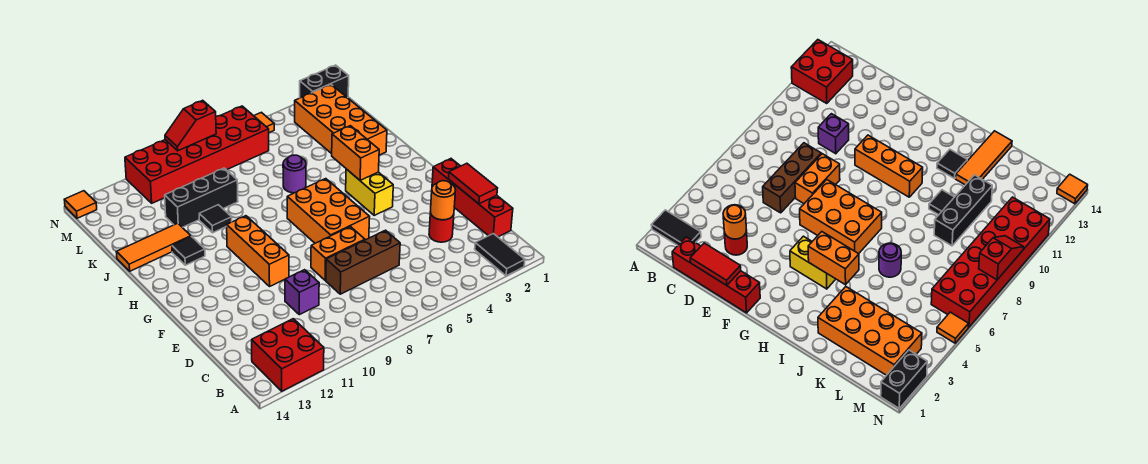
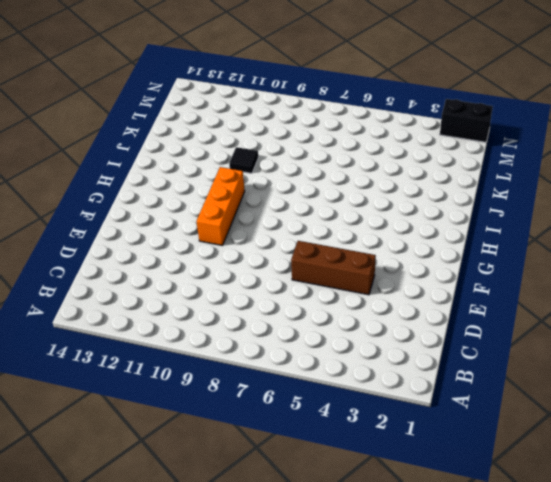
brown brick E4:E6 level 1 -> brown brick D6:D8 level 1
none -> black tile A2:B2 level 1
none -> red brick A12:B13 level 1
none -> red brick C1:F1 level 1

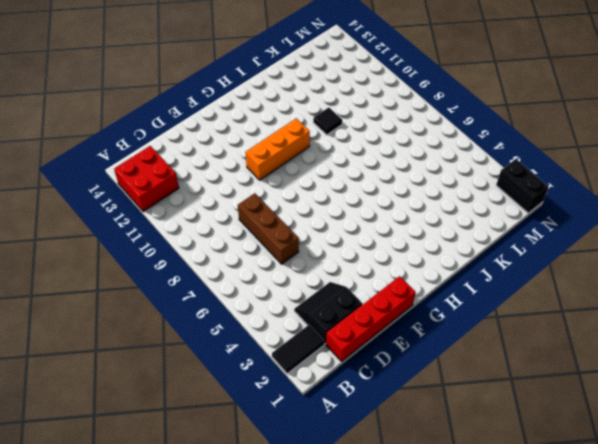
black slope C2:D3 level 1 top 2 -> red round brick D3 level 1
none -> purple brick D10 level 1
none -> orange brick E7:E8 level 1
none -> orange brick F6:H7 level 1

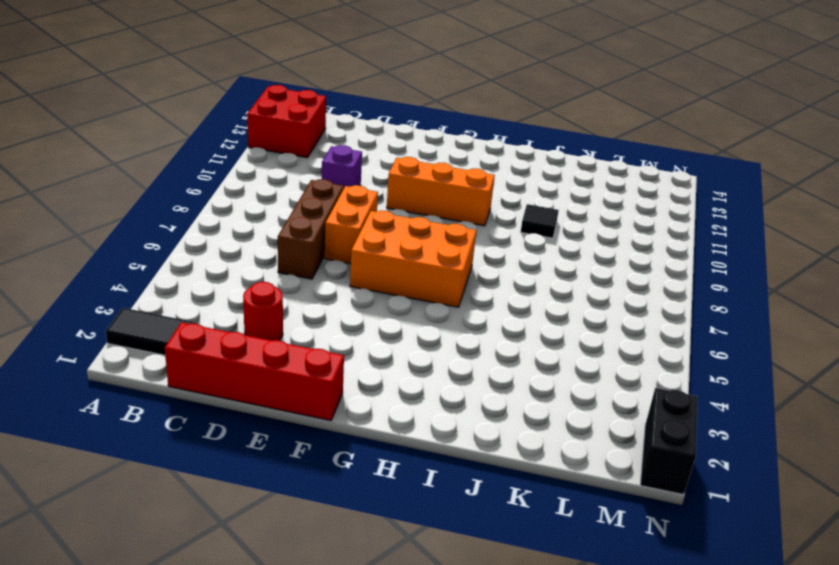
none -> yellow brick G4:H4 level 1
none -> black tile I12 level 1
none -> orange brick J2:M3 level 1

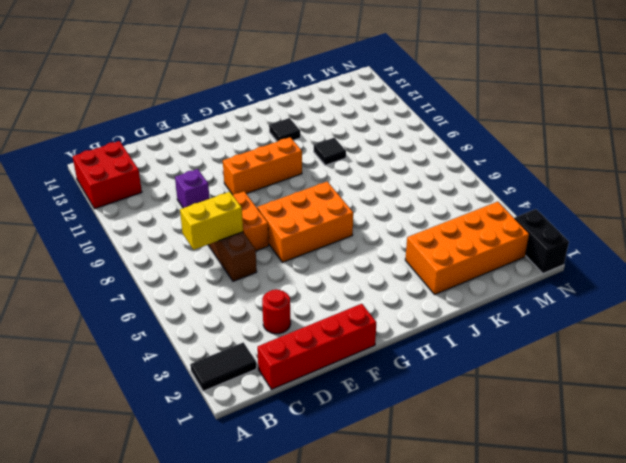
yellow brick C7:D7 level 2 -> yellow brick G4:H4 level 1
none -> purple round brick J6 level 1
none -> orange tile J12:J14 level 1
none -> black brick K9:K11 level 1

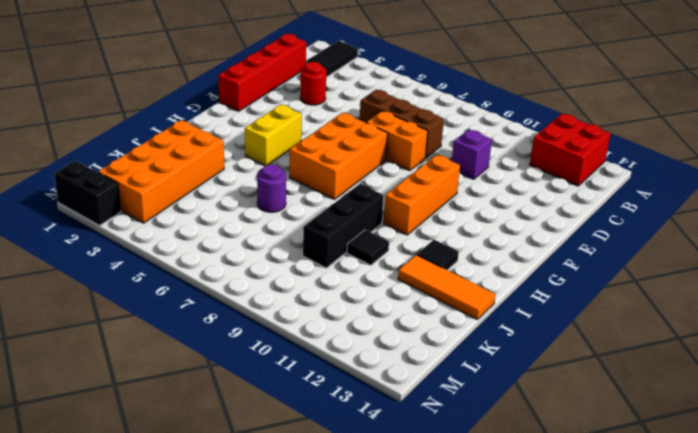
black brick I9:K9 level 1 -> black brick K9:K11 level 1
none -> red brick M6:N11 level 1
none -> orange tile N5 level 1
none -> orange tile N14 level 1

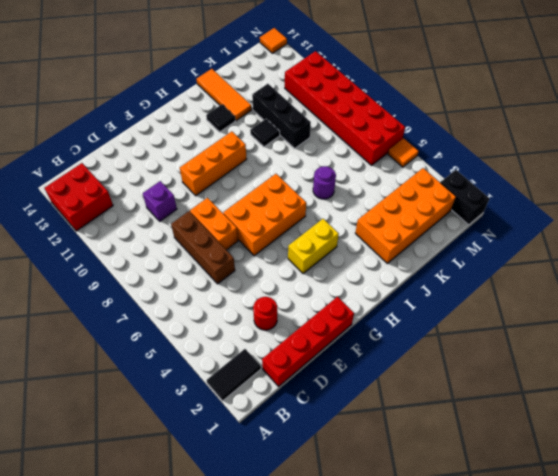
none -> red tile D1:E1 level 2
none -> orange round brick D3 level 2
none -> orange brick H4:I4 level 2

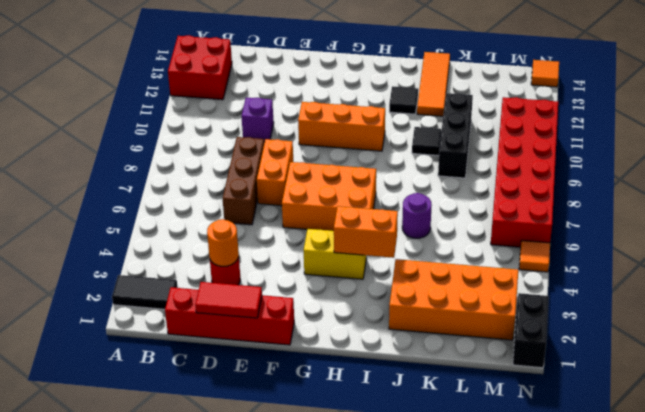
none -> red slope N8:N9 level 2 top 8

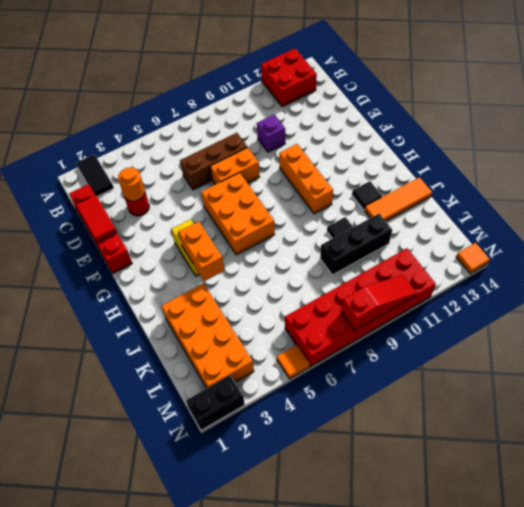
red slope N8:N10 level 2 top 8 -> red slope N8:N9 level 2 top 8
none -> purple round brick J6 level 1

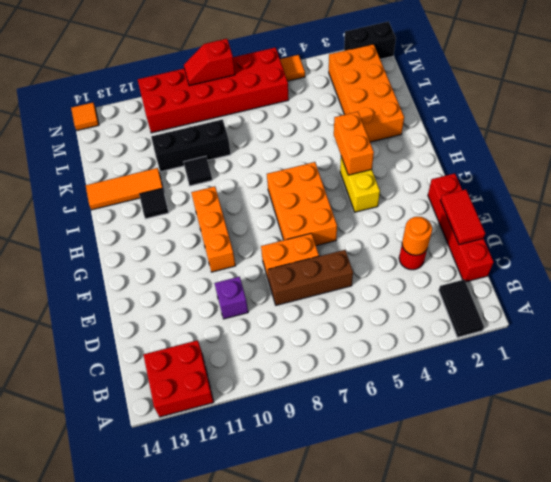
none -> purple round brick J6 level 1

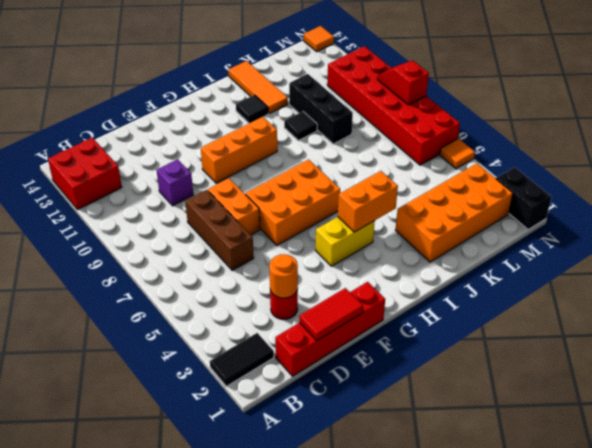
none -> purple round brick J6 level 1

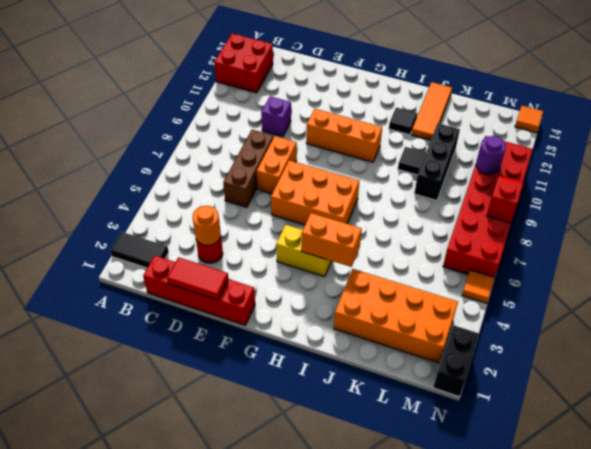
purple round brick M10 level 2 -> purple round brick J6 level 1

